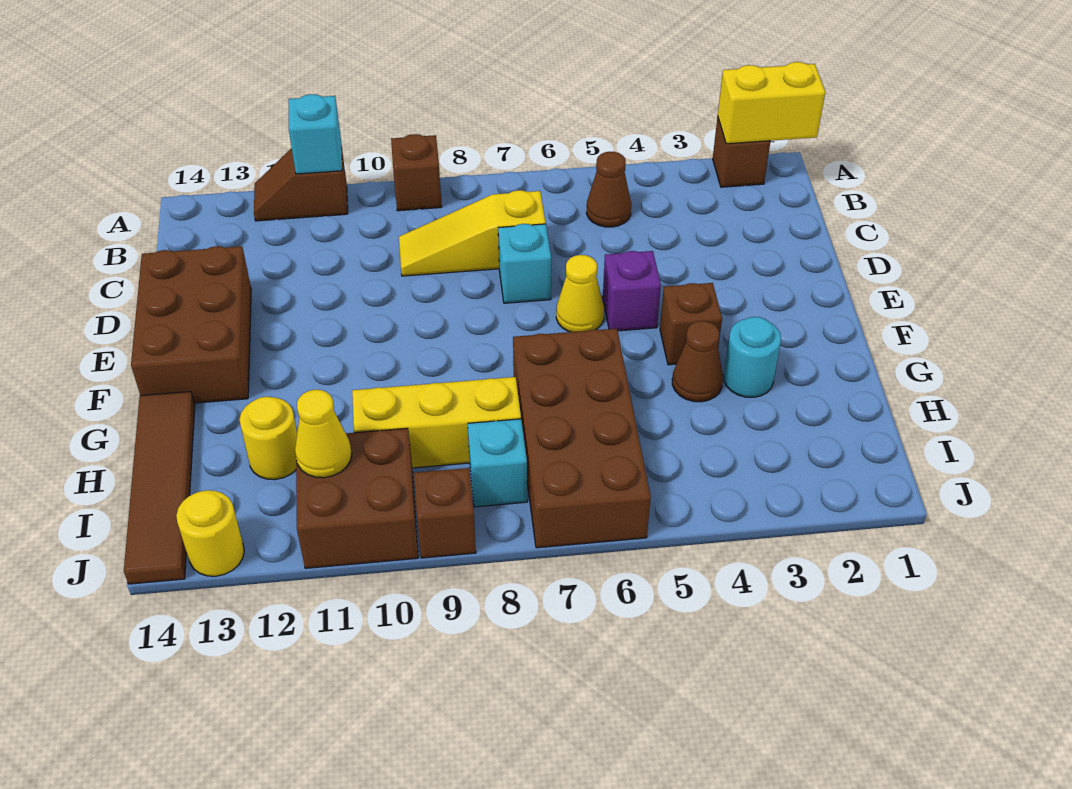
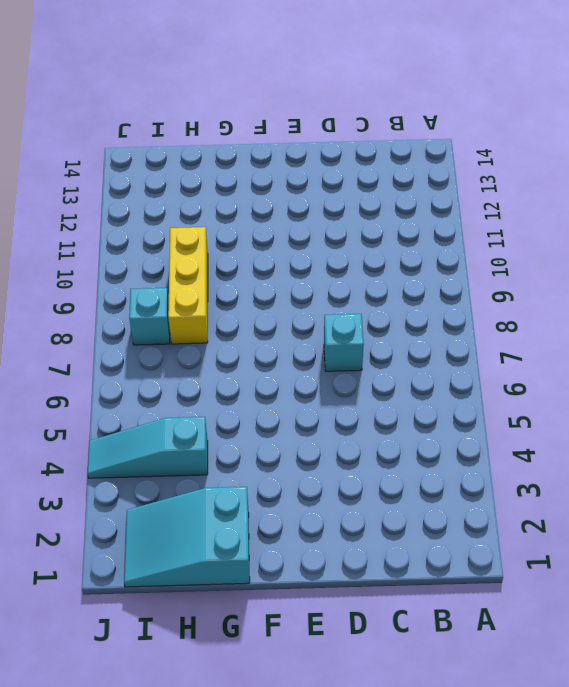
cyan slope G1:I2 level 1 top G -> none
cyan slope H4:J4 level 1 top H -> none
none -> brown brick A2 level 1
none -> brown brick A9 level 1
none -> brown slope A11:A12 level 1 top 11

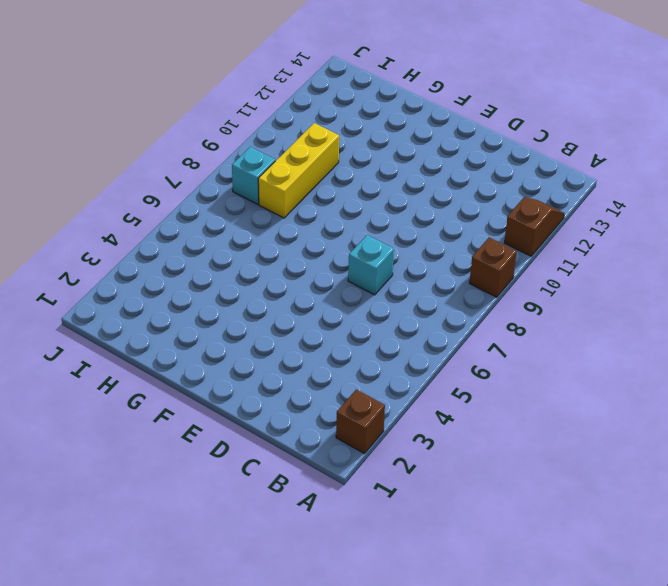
none -> brown cone B5 level 1
none -> yellow slope C7:C9 level 1 top 7
none -> brown brick D13:F14 level 1

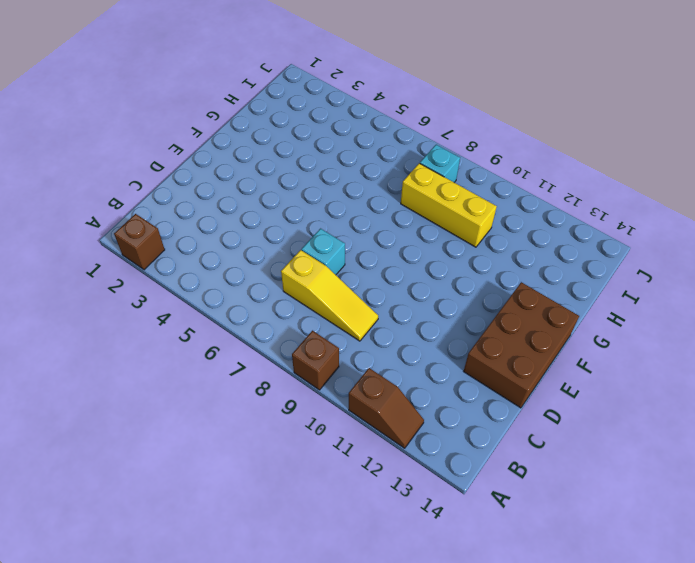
none -> brown cone B5 level 1
none -> purple brick E5 level 1
none -> yellow cone E6 level 1

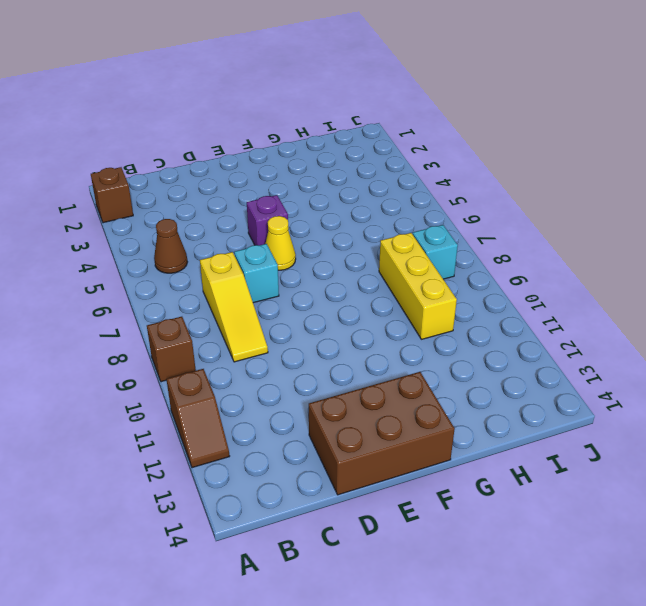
none -> brown brick F4 level 1
none -> cyan round brick G3 level 1
none -> brown cone G4 level 1

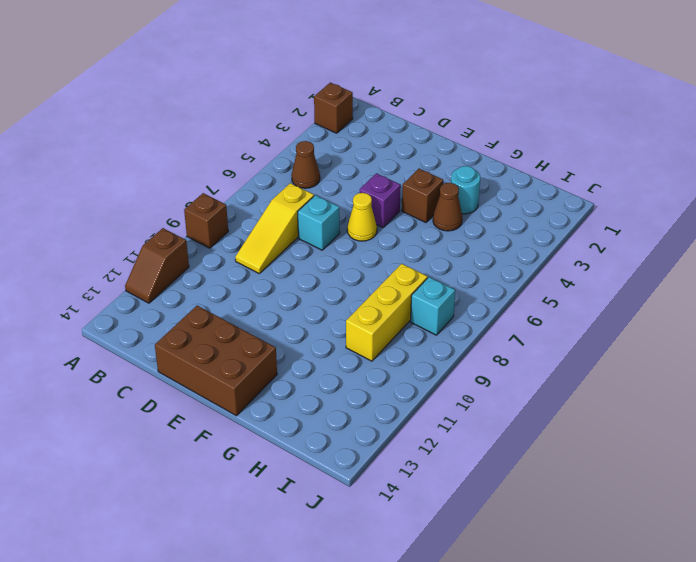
none -> brown brick G6:J7 level 1
none -> brown tile G14:J14 level 1
none -> yellow round brick H12 level 1

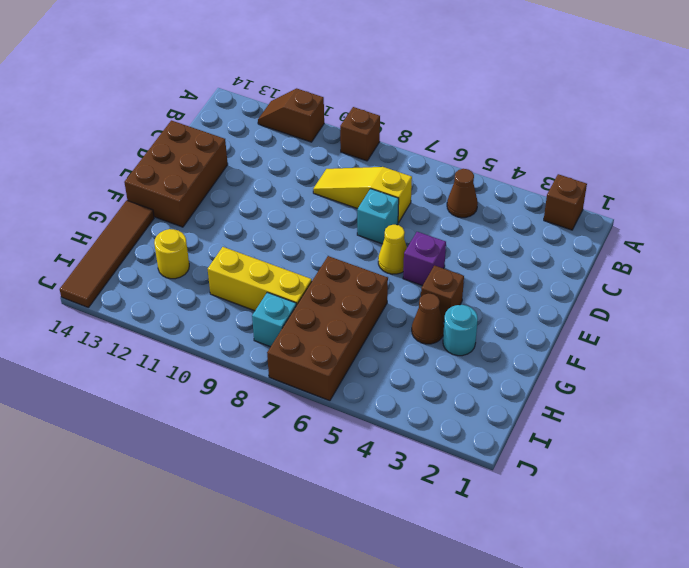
none -> brown brick I10:J11 level 1
none -> brown brick J9 level 1
none -> yellow round brick J13 level 1

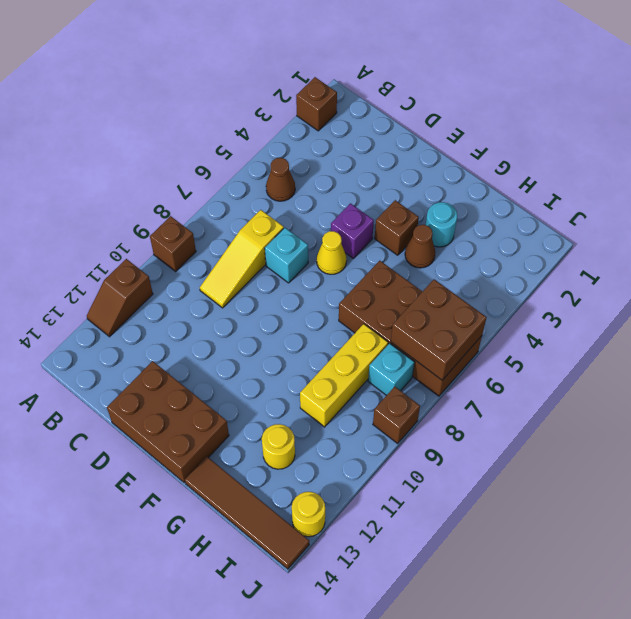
brown brick I6:J7 level 2 -> brown brick I10:J11 level 1
none -> yellow brick A1:A2 level 2
none -> cyan brick A11 level 2
none -> yellow cone I11 level 2

